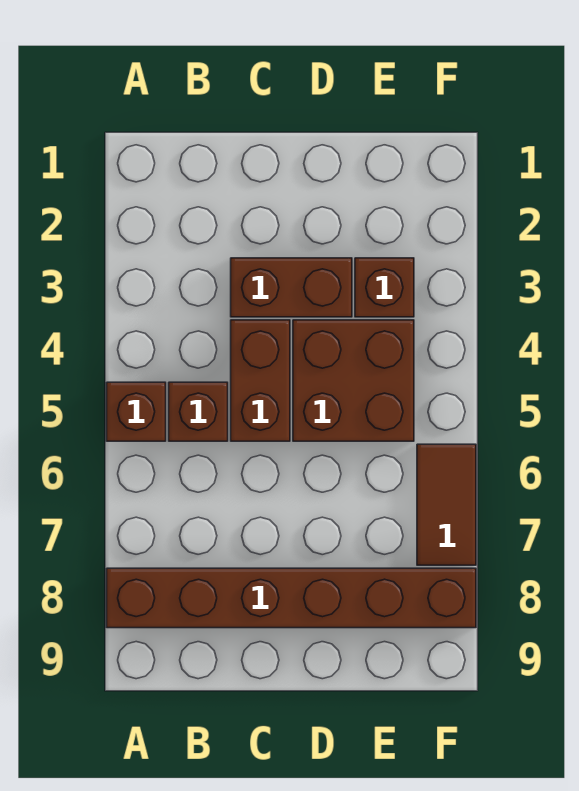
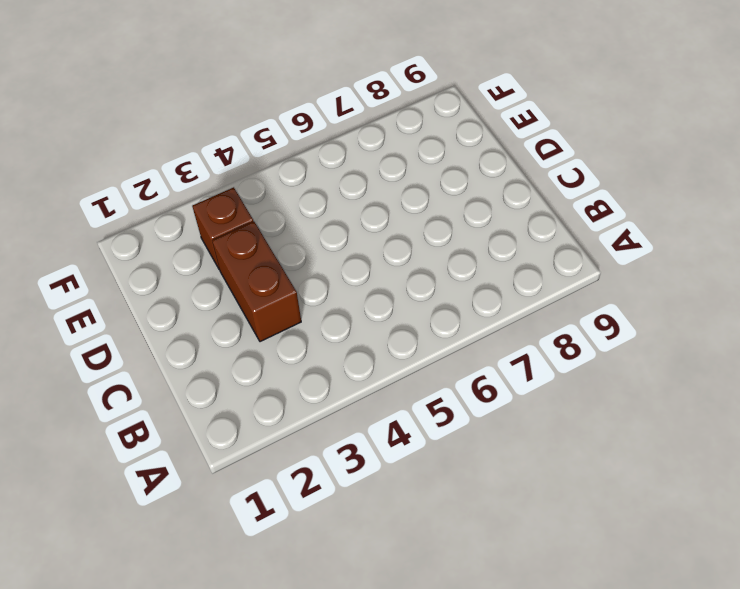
none -> brown brick A5 level 1
none -> brown brick A8:F8 level 1

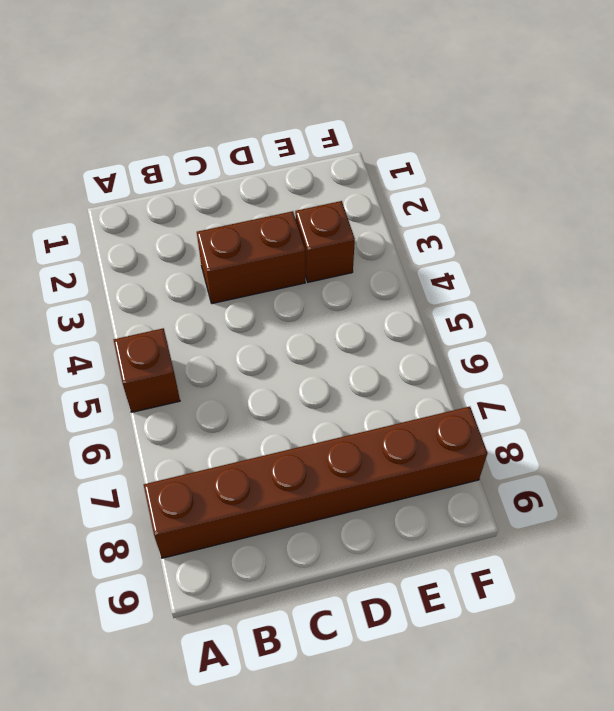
none -> brown brick B5 level 1
none -> brown brick C4:C5 level 1

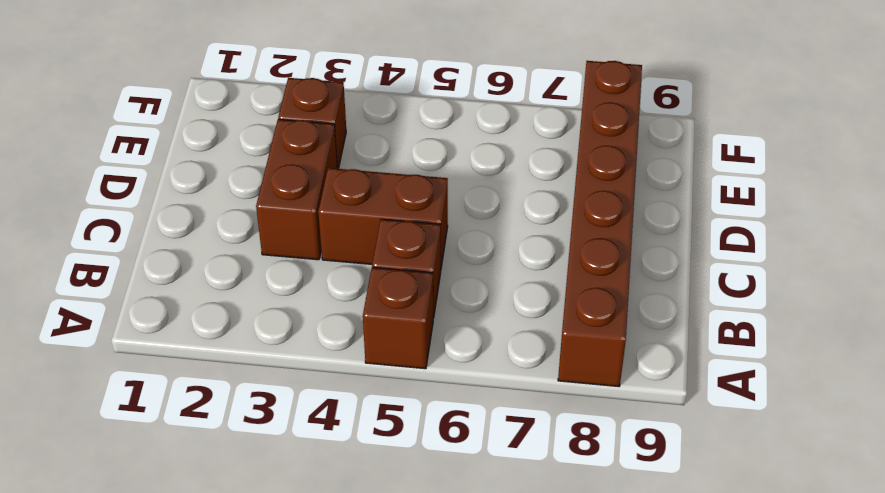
none -> brown brick D4:E5 level 1
none -> brown tile F6:F7 level 1

